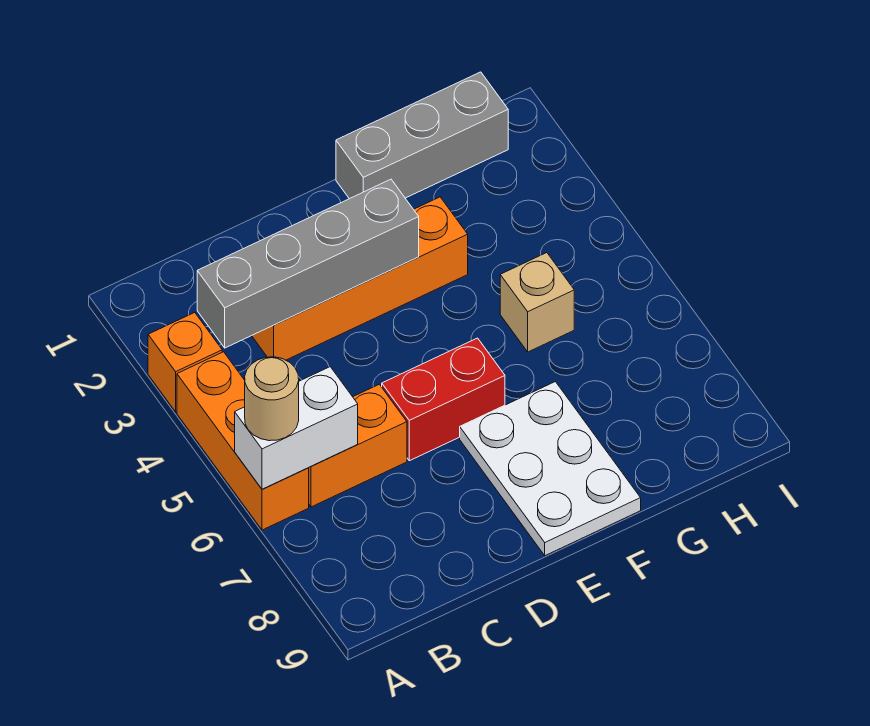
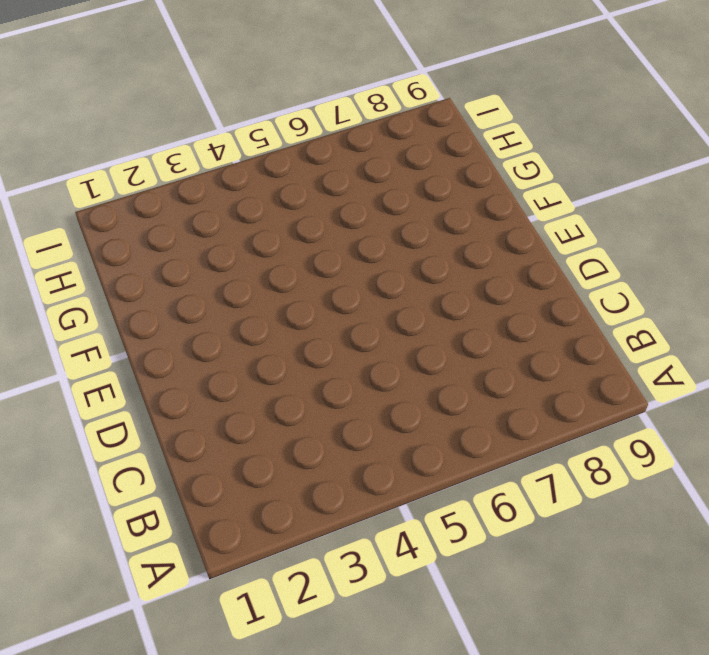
none -> orange brick A3 level 1
none -> orange brick A4:A6 level 1

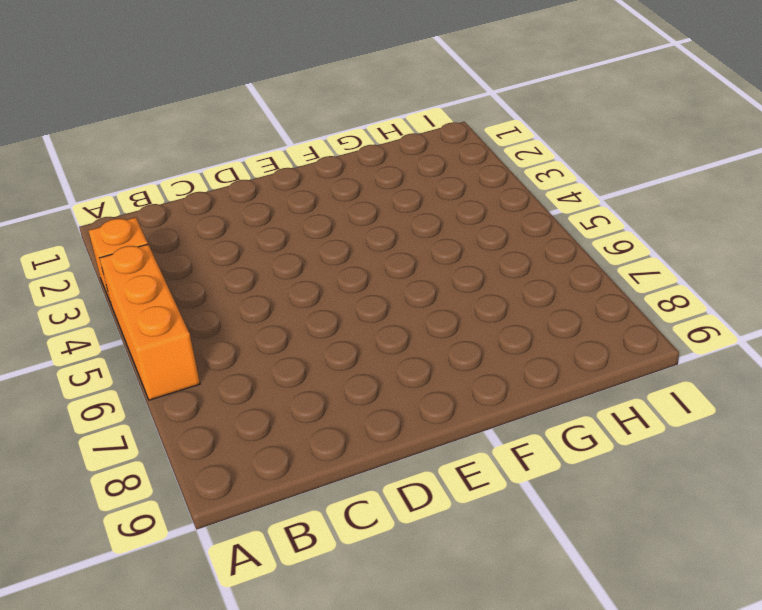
none -> orange brick B6:C6 level 1
none -> orange brick C3:F3 level 1

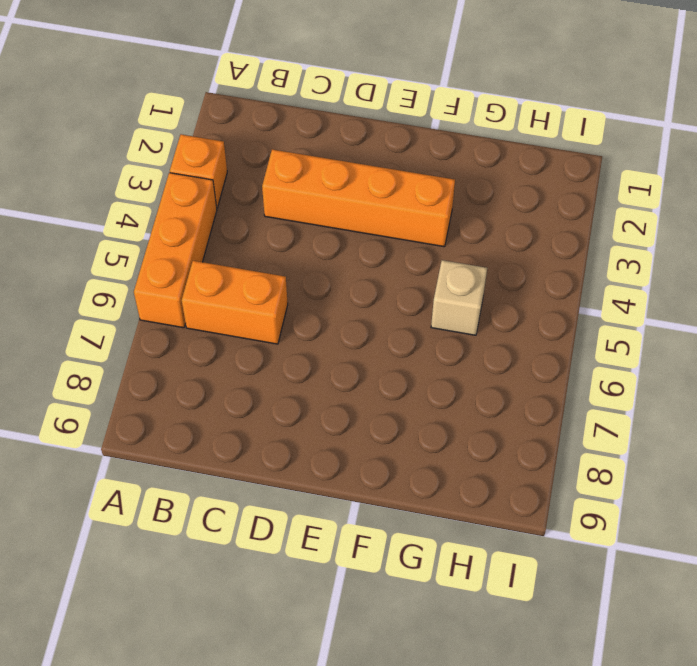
none -> red brick D6:E6 level 1
none -> white plate E7:F9 level 1

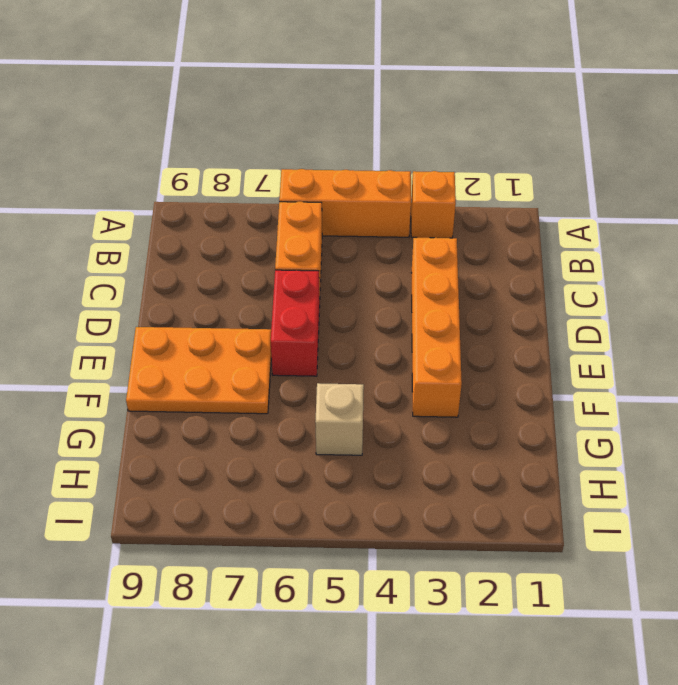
orange plate E7:F9 level 1 -> white plate E7:F9 level 1
none -> grey brick F1:H1 level 1
none -> white brick A6:B6 level 2

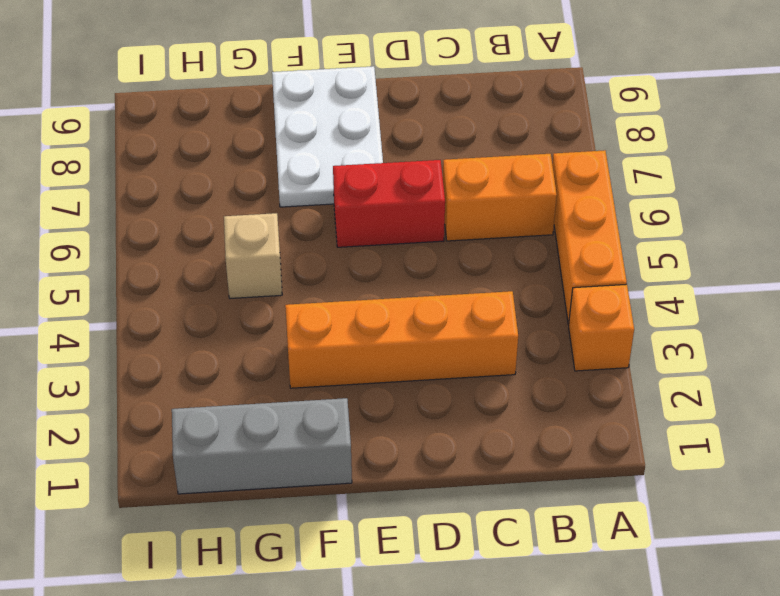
none -> white brick A6:B6 level 2
none -> grey brick B3:E3 level 2

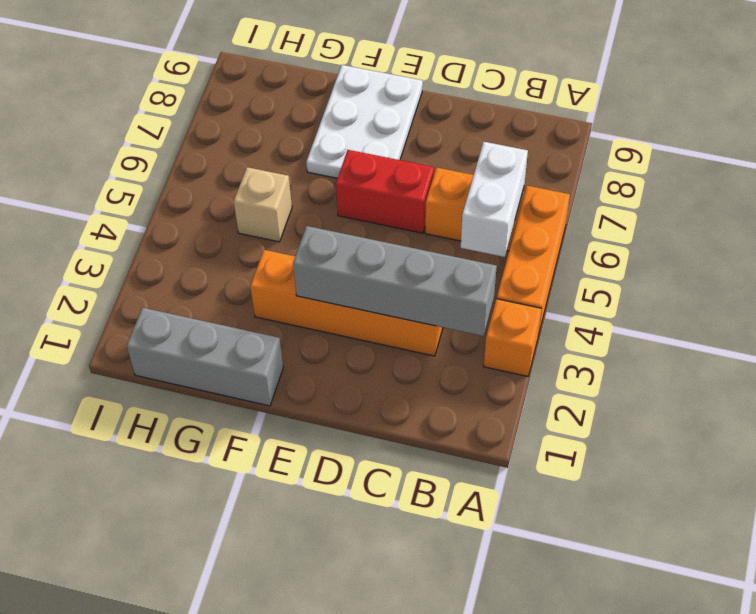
white brick B5:B6 level 2 -> white brick A6:B6 level 2
none -> tan round brick A6 level 3

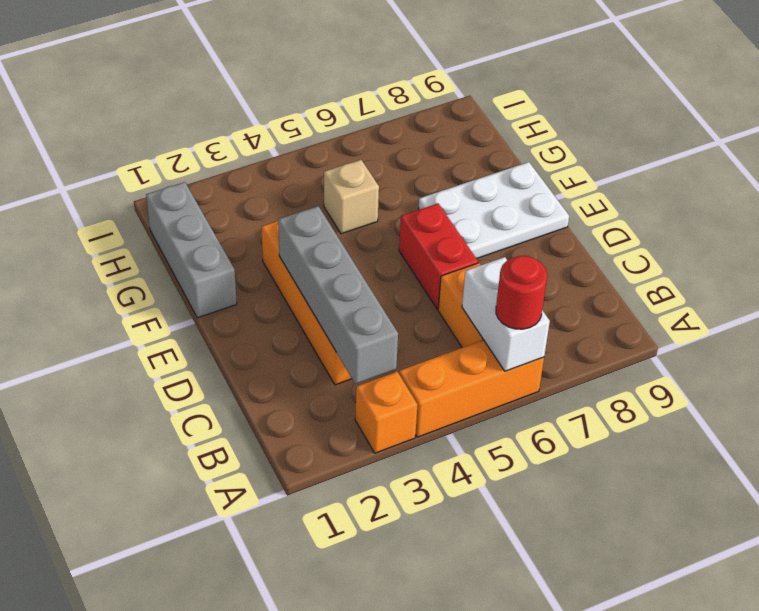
red round brick A6 level 3 -> tan round brick A6 level 3

